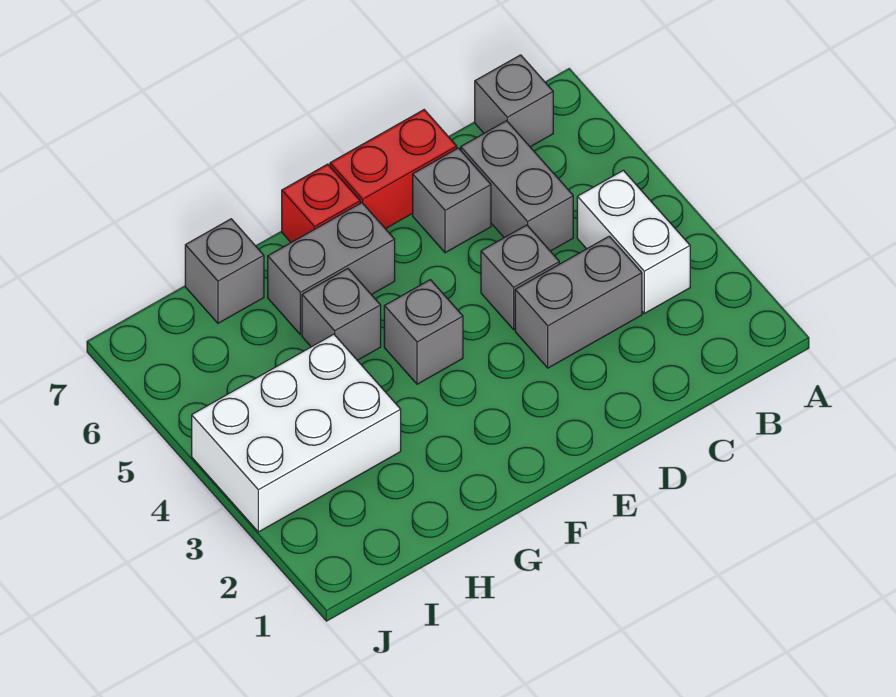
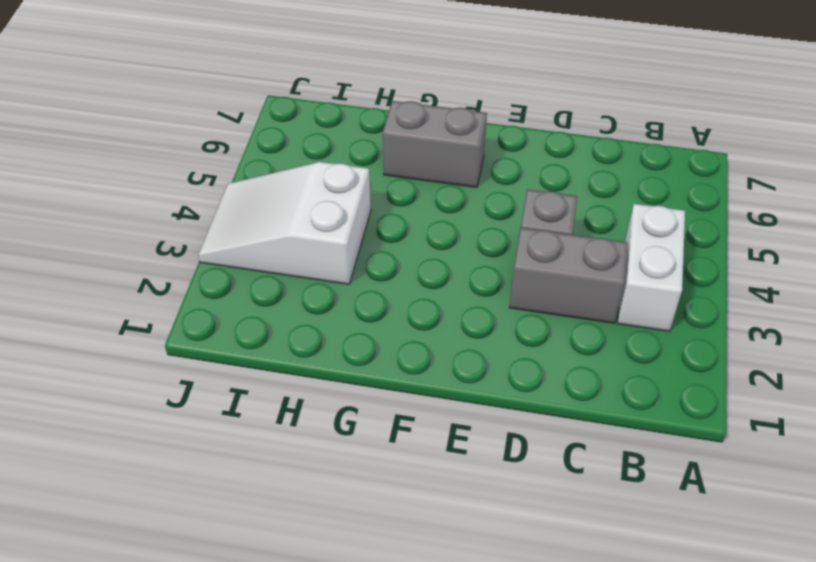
white slope H3:J4 level 1 top H -> white brick H3:J4 level 1
none -> grey brick B7 level 1
none -> grey brick C5:C6 level 1
none -> grey brick D6 level 1

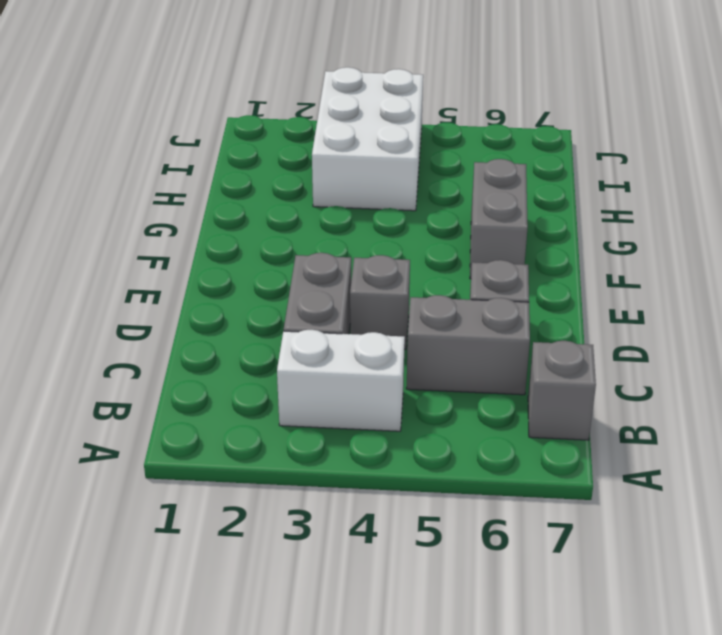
none -> red brick D7:E7 level 1
none -> grey brick F4 level 1
none -> red brick F7 level 1

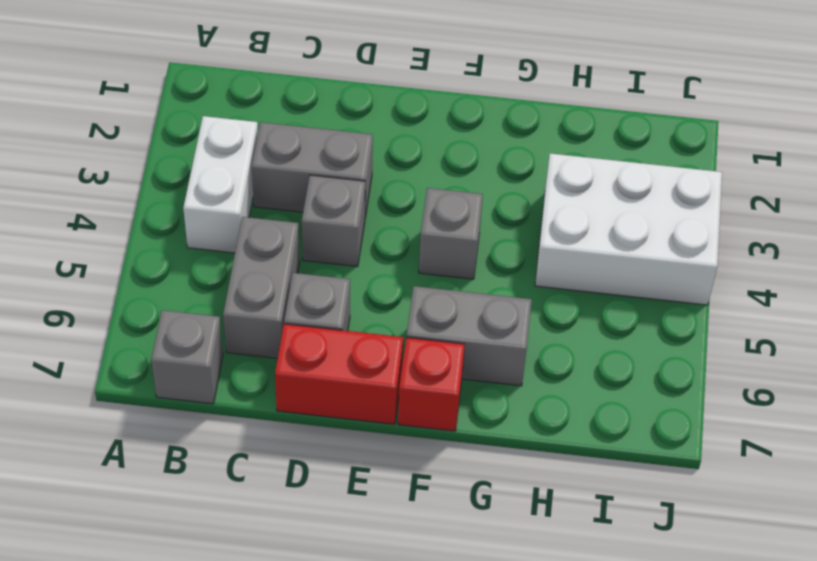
none -> grey brick G5 level 1
none -> grey brick H7 level 1

